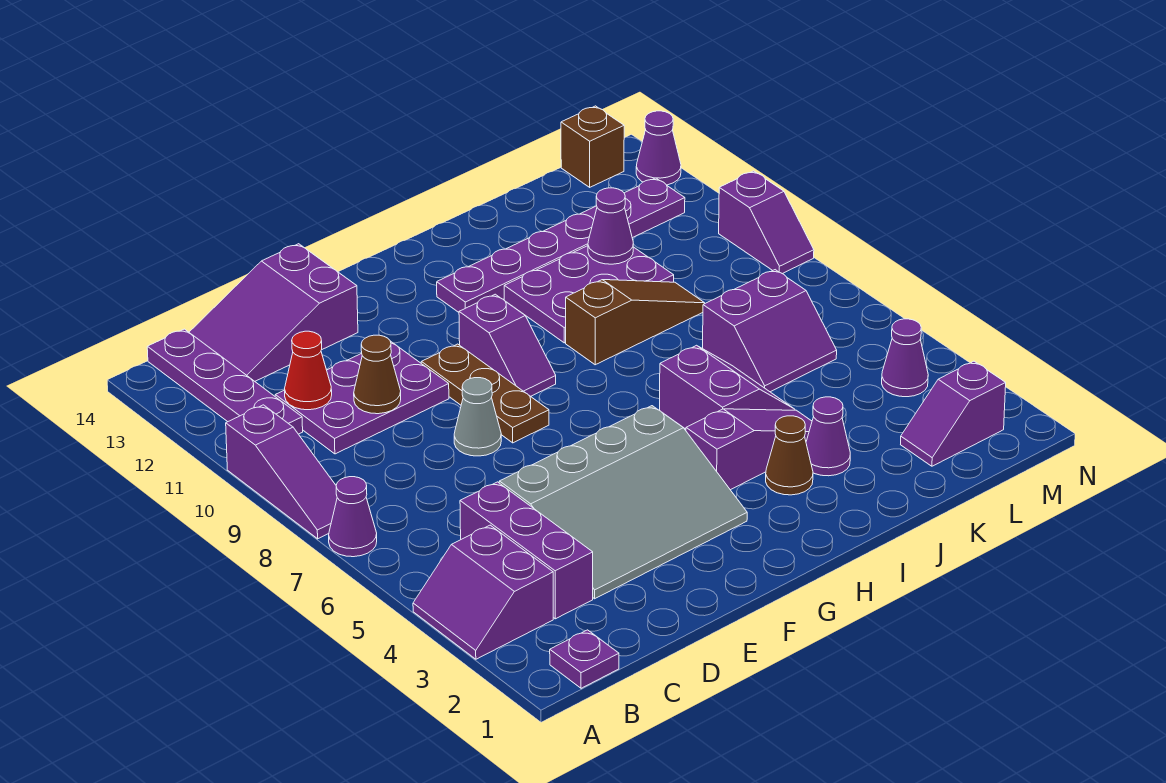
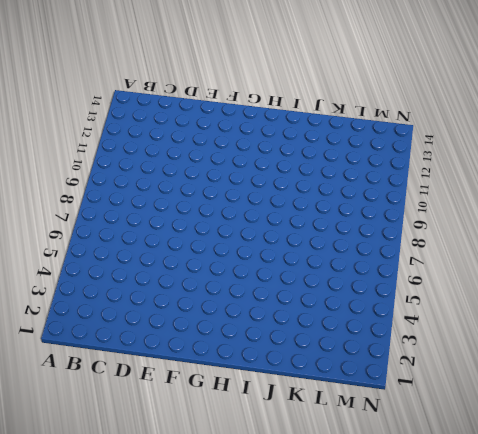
none -> purple slope A3:B4 level 1 top B
none -> purple cone A7 level 1
none -> purple slope A8:A10 level 1 top 10

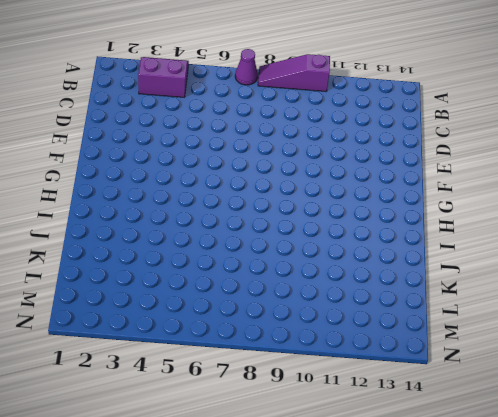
none -> purple plate B1 level 1
none -> purple plate B11:B14 level 1
none -> purple brick C3:C5 level 1

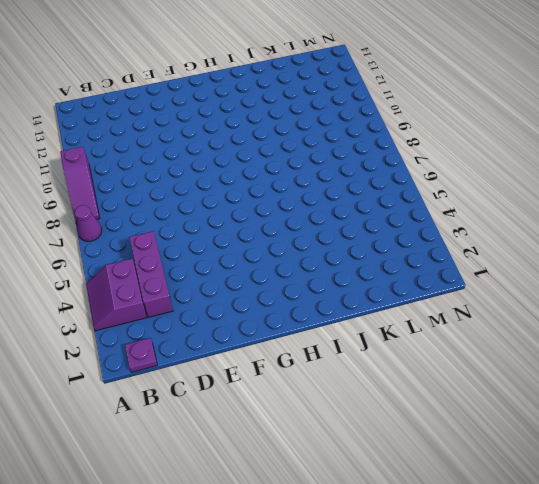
none -> purple plate B11:B14 level 1
none -> purple plate C10:E11 level 1
none -> purple slope C13:E14 level 1 top E

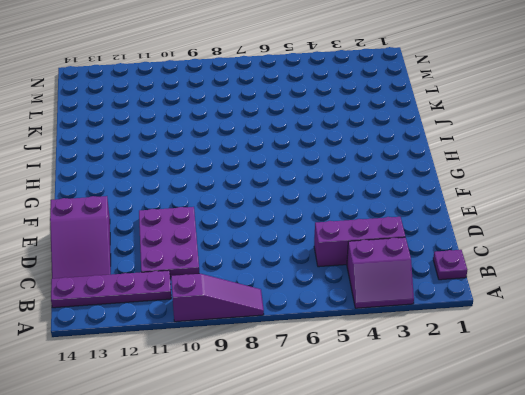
none -> purple cone A7 level 1
none -> grey slope D3:G5 level 1 top 5
none -> grey cone E8 level 1

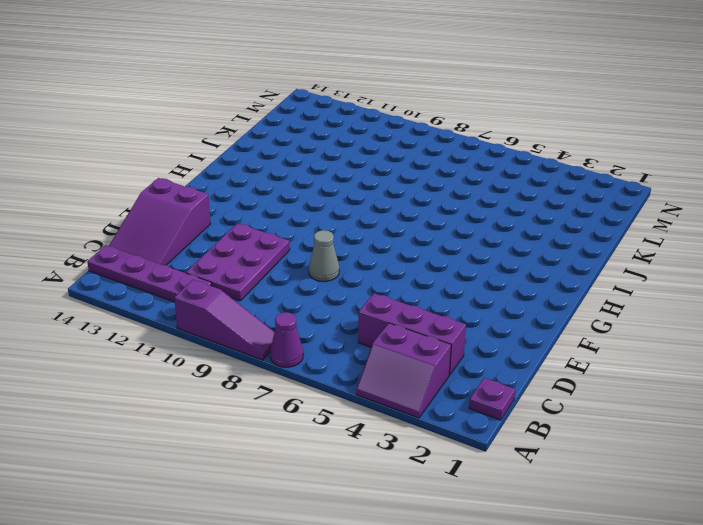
none -> grey slope D3:G5 level 1 top 5
none -> brown plate F8:F10 level 1
none -> purple slope G9:G10 level 1 top 10

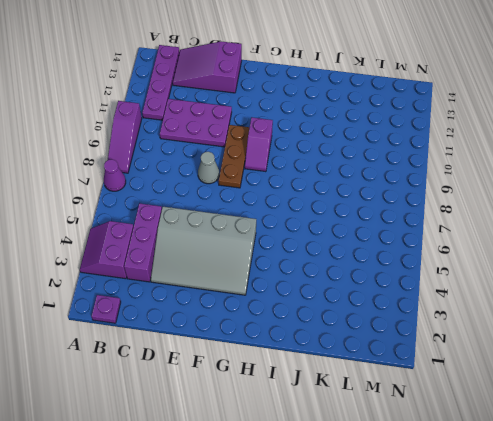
none -> purple slope H4:J4 level 1 top H
none -> purple plate H12:M12 level 1
none -> brown cone I3 level 1

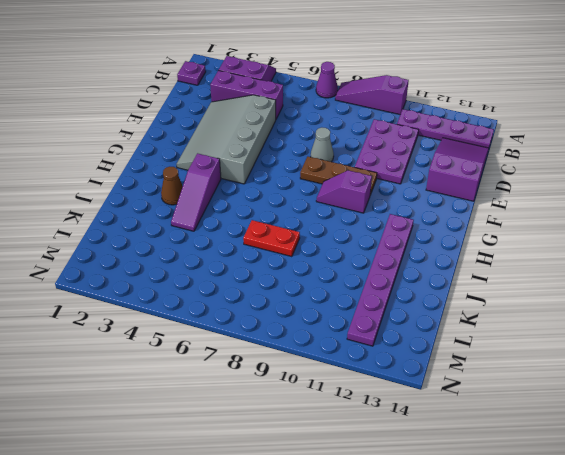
red plate J7:J8 level 1 -> none
none -> purple slope I5:J6 level 1 top I
none -> brown slope I9:K9 level 1 top I
none -> purple plate I10:K11 level 1

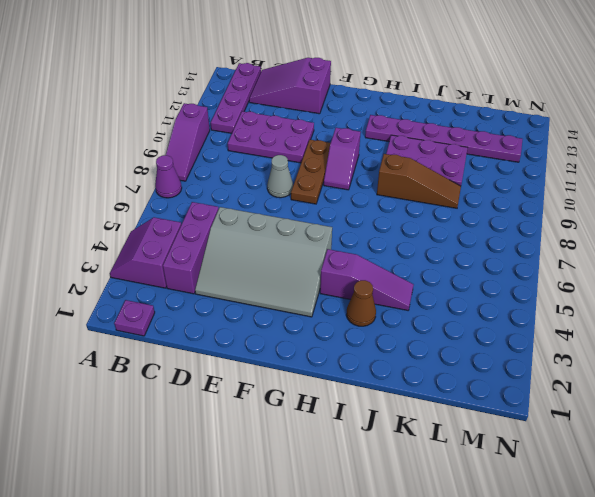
none -> purple slope I5:J6 level 1 top I
none -> purple cone J3 level 1
none -> purple slope K6:L7 level 1 top 7

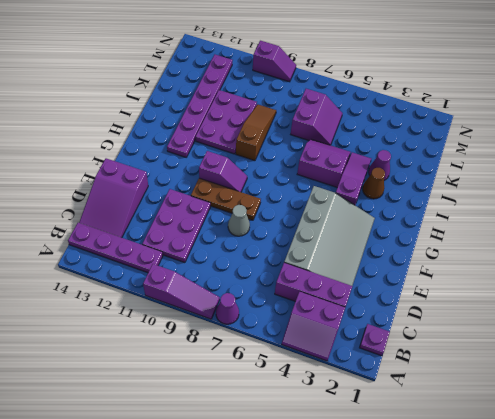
none -> purple slope L2:M2 level 1 top M
none -> purple cone M4 level 1
none -> brown brick M14 level 1

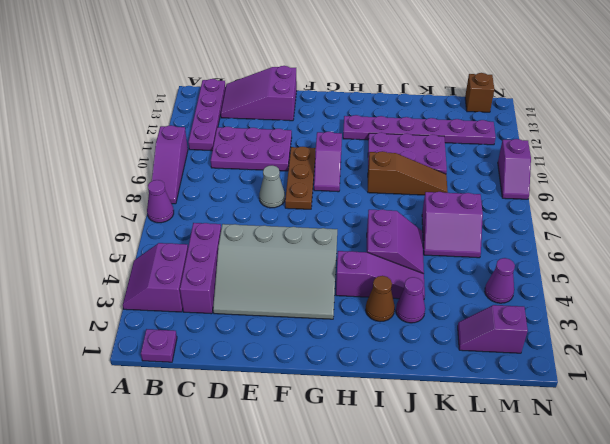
none -> purple cone N13 level 1
none -> red cone C11 level 2
none -> brown cone D10 level 2

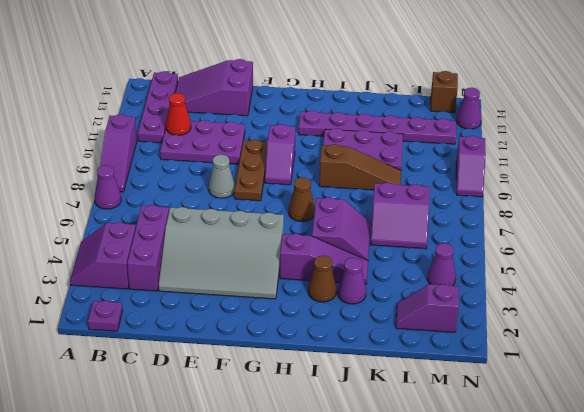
brown cone H7 level 1 -> brown cone D10 level 2
none -> purple cone K11 level 2

